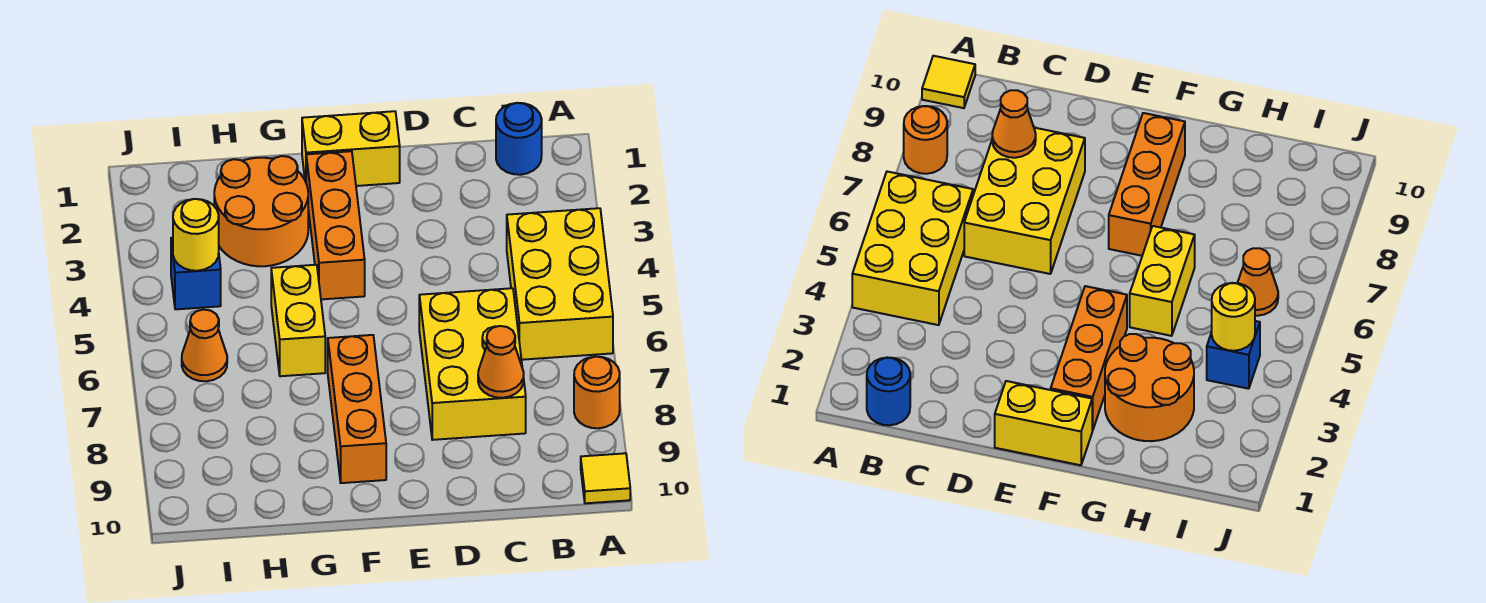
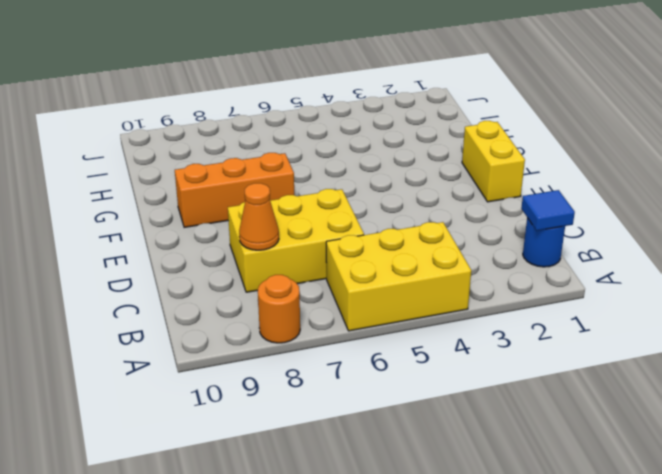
blue tile B1 level 2 -> none
none -> yellow tile A10 level 1
none -> orange brick F2:F4 level 1
none -> orange round brick G2:H3 level 1

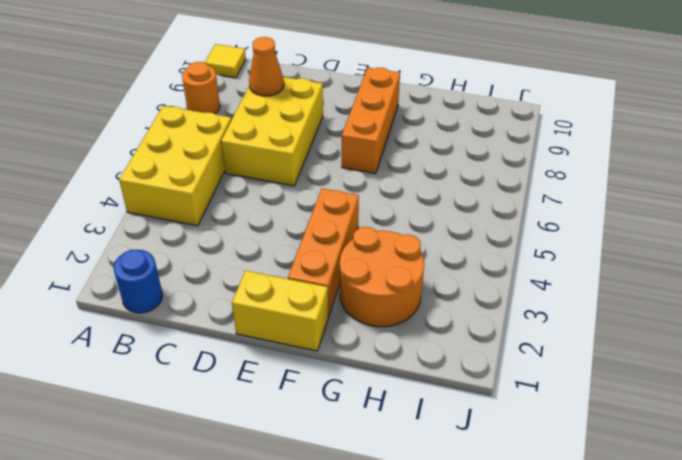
none -> yellow brick G5:G6 level 1
none -> blue brick I4 level 1
none -> orange cone I6 level 1

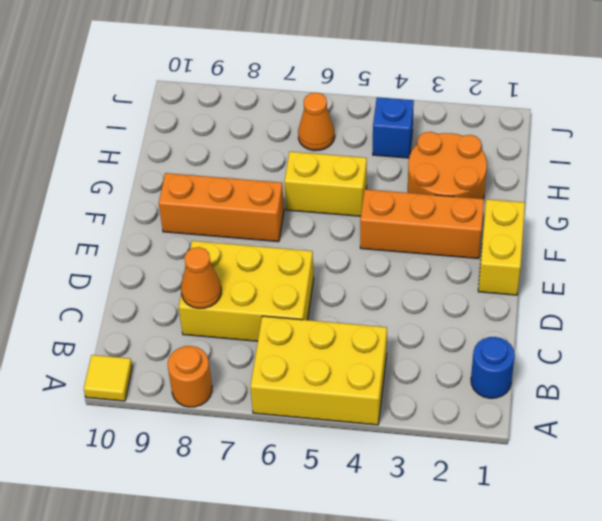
none -> yellow round brick I4 level 2

